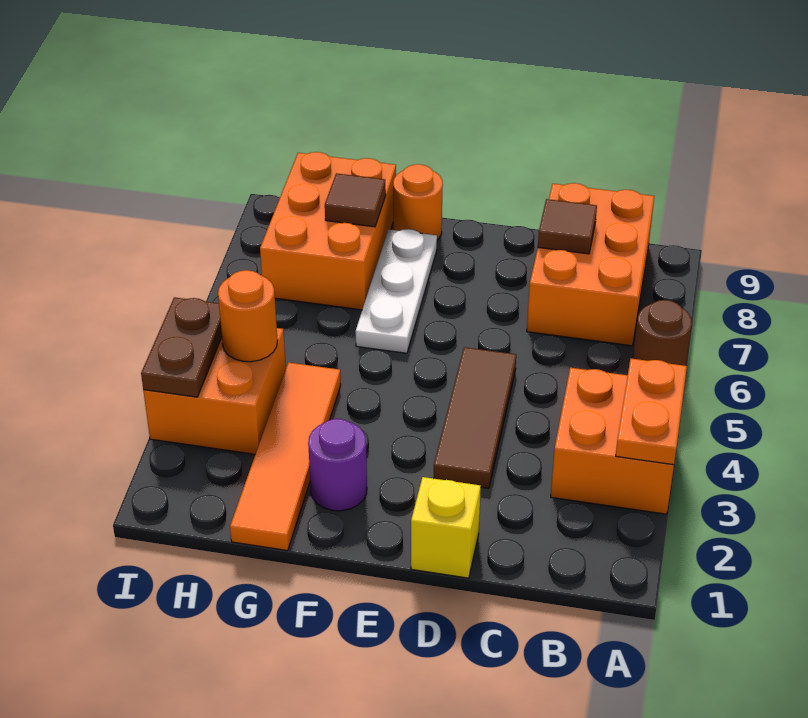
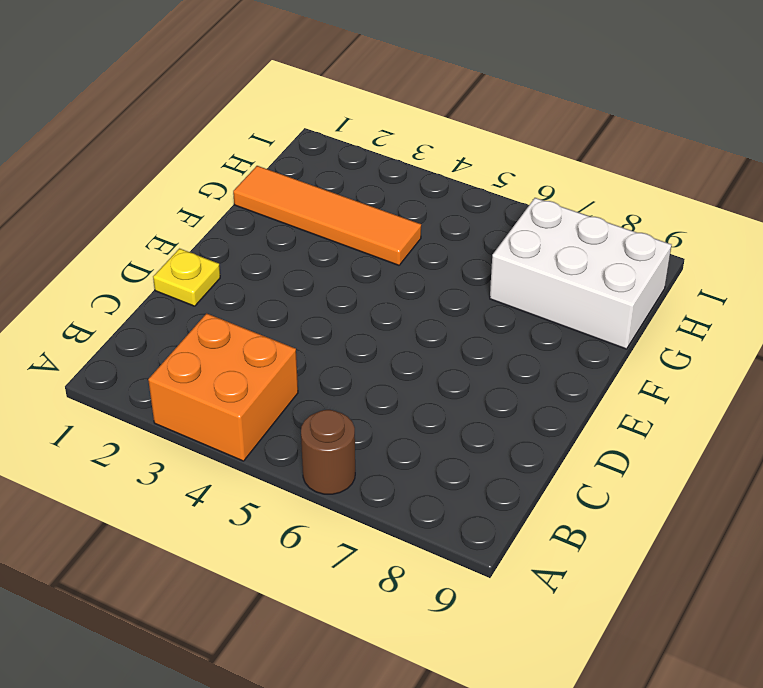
yellow plate D1 level 1 -> yellow brick D1 level 1
white brick G7:H9 level 1 -> orange brick G7:H9 level 1
none -> orange brick B7:C9 level 1
none -> brown tile D3:D5 level 1
none -> purple round brick F2 level 1

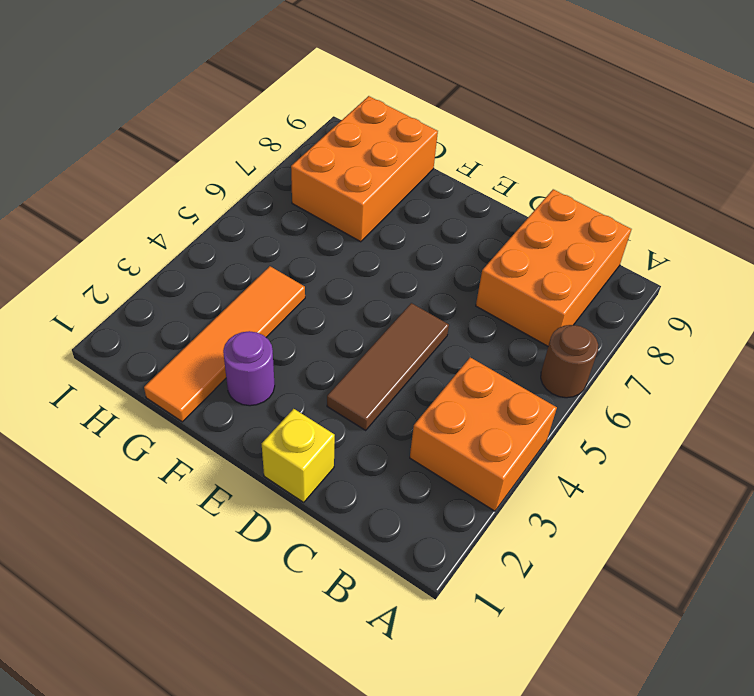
none -> white plate F6:F8 level 1
none -> orange round brick F9 level 1
none -> orange brick H3:I4 level 1

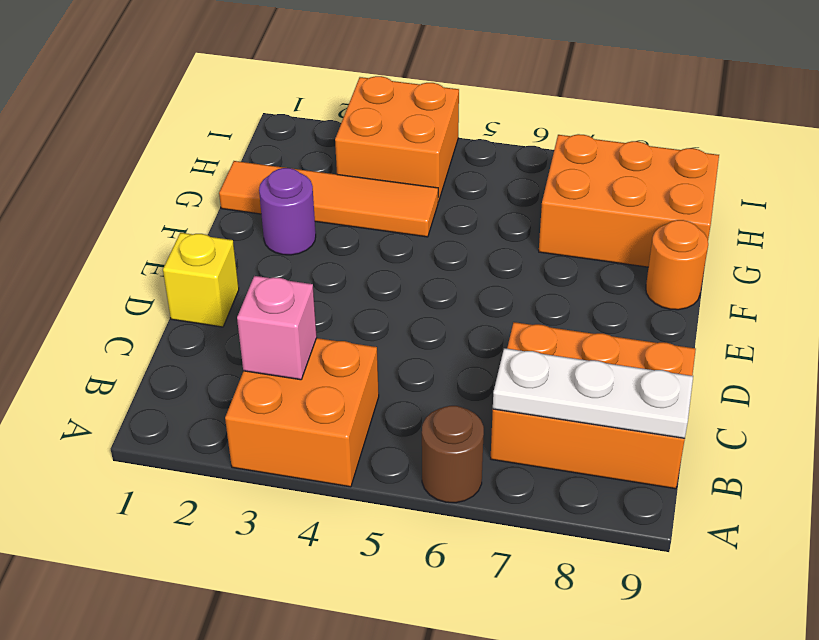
pink brick B3 level 2 -> none
white plate B7:B9 level 2 -> white plate F6:F8 level 1
none -> brown tile D3:D5 level 1
none -> orange plate A3:A4 level 2
none -> brown tile C8 level 2

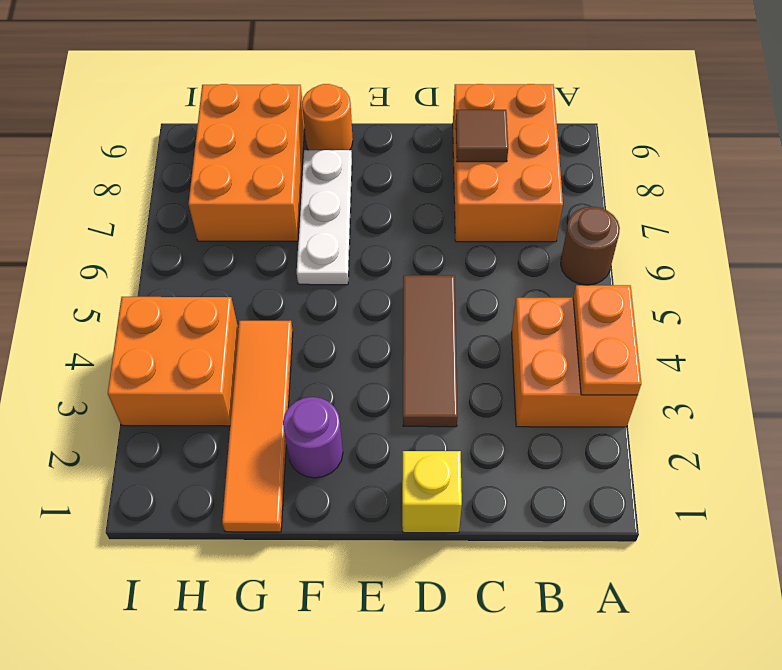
none -> brown tile G8 level 2
none -> orange round brick H4 level 2
none -> brown plate I3:I4 level 2

